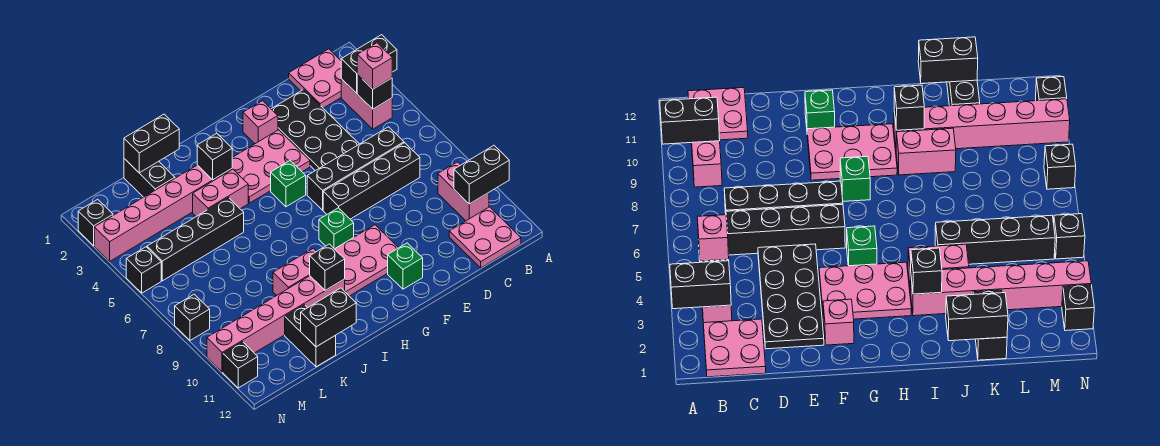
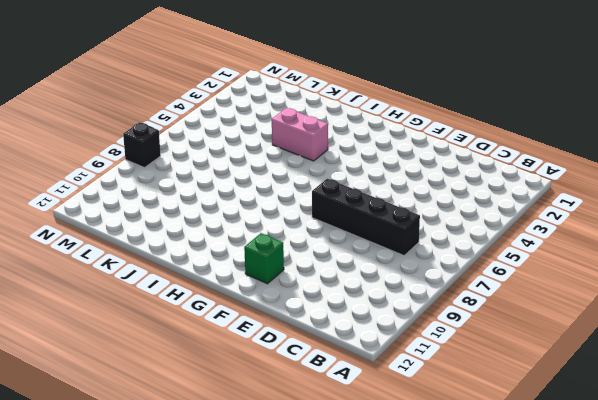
none -> pink plate B1:C2 level 1
none -> pink brick B3:B4 level 1
none -> pink brick B9:B10 level 1
none -> pink plate B11:C12 level 1

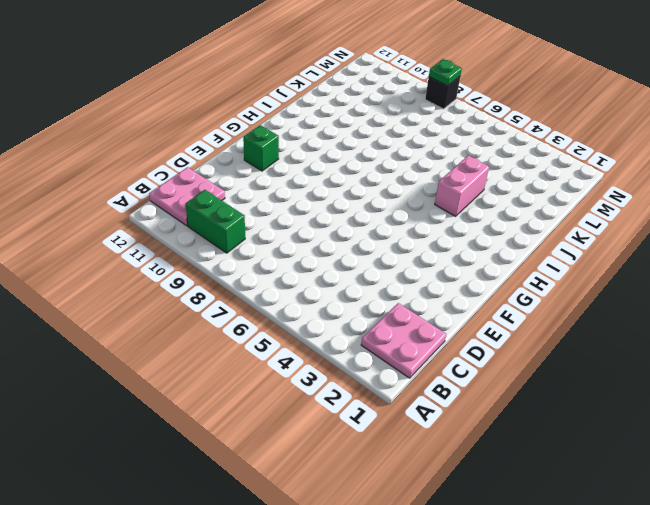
green brick B9:B10 level 1 -> pink brick B9:B10 level 1
green plate N8 level 2 -> none
none -> pink brick B3:B4 level 1
none -> black brick C6:F6 level 1
none -> black brick C7:F7 level 1
none -> black plate D2:E5 level 1

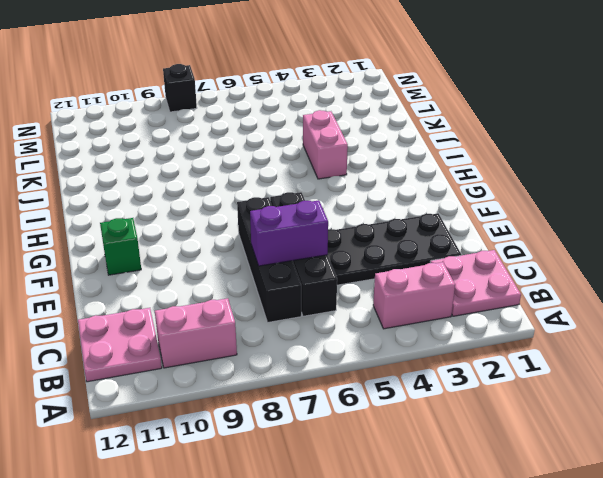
purple brick D6:D7 level 2 -> none
none -> pink brick F2 level 1
none -> pink plate F3:H4 level 1
none -> pink plate F9:H10 level 1
none -> green brick G5 level 1

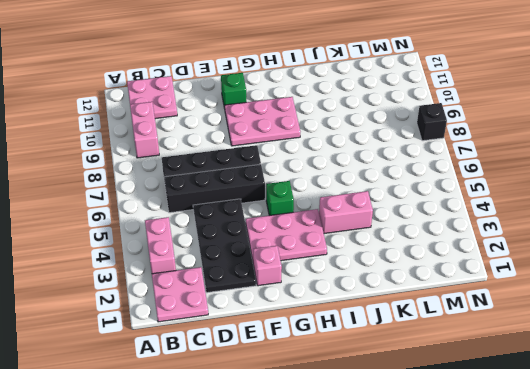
none -> green brick G8 level 1
none -> pink brick I3:N3 level 1
none -> pink brick I9:J9 level 1
none -> pink brick I10:N10 level 1

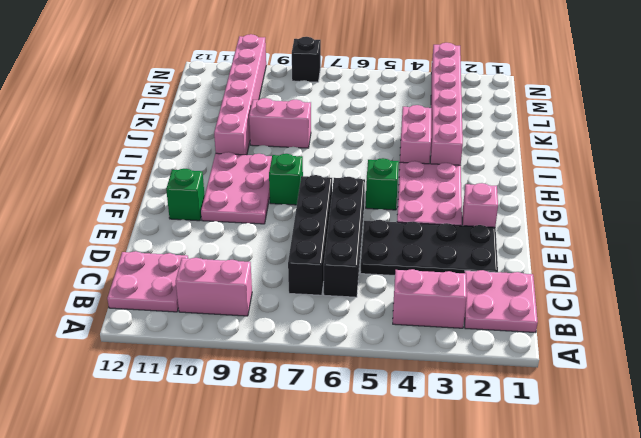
pink brick J8:J9 level 1 -> pink brick I9:J9 level 1
none -> black brick J5:M5 level 1
none -> black brick K1:K2 level 1
none -> black brick K11:K12 level 1
none -> black brick N2 level 1

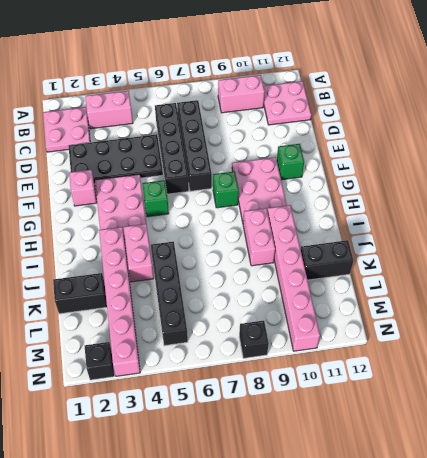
none -> black brick N5 level 1
none -> black brick N11 level 1
none -> black brick A3:B3 level 2
none -> black brick A10:B10 level 2

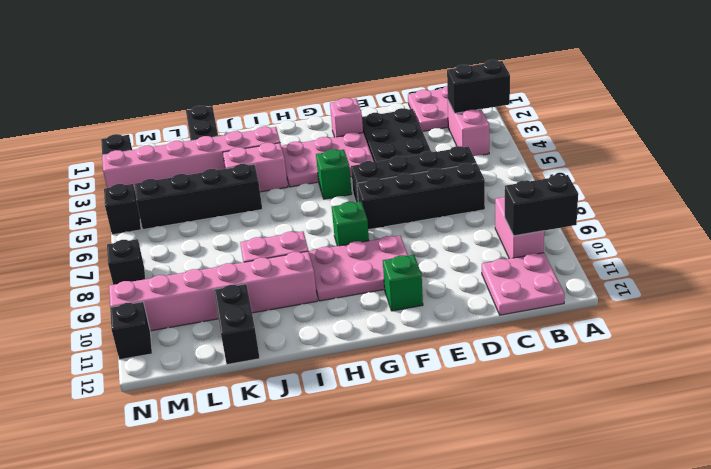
none -> black brick B4 level 2
none -> black brick I3 level 2
none -> black brick I10 level 2
none -> black brick J1:K1 level 2

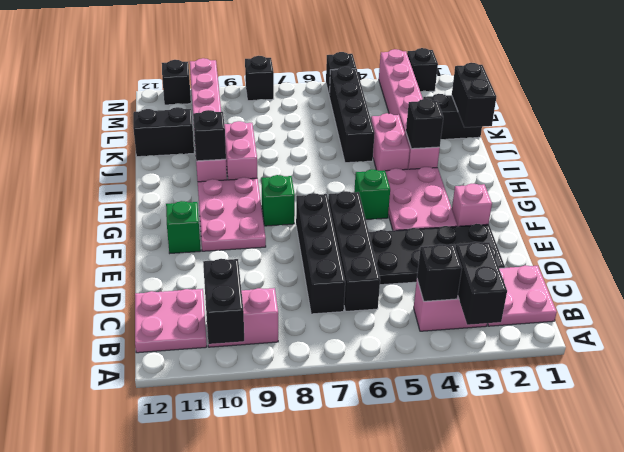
none -> black brick J12:K12 level 2
none -> pink brick B4 level 3

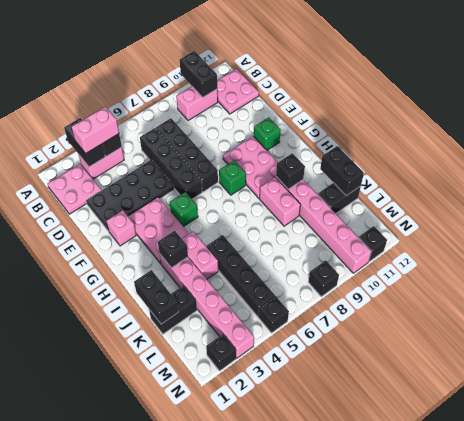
pink brick B3:B4 level 3 -> pink brick B4 level 3

